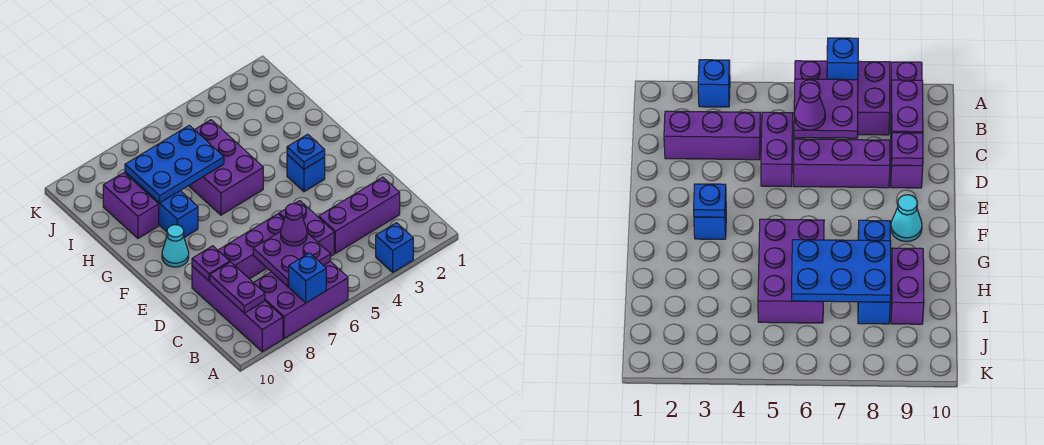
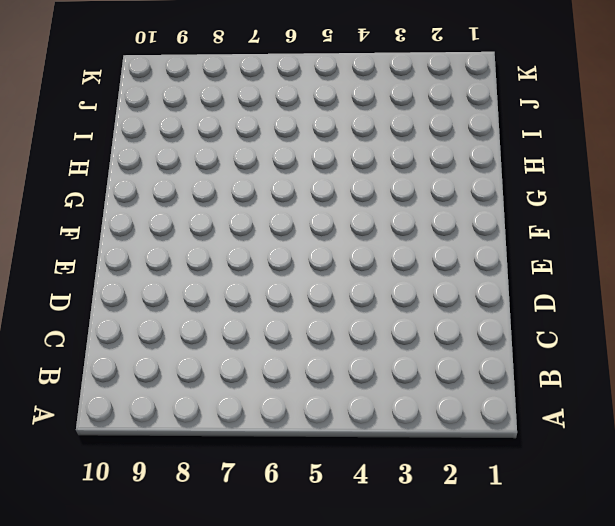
none -> blue brick A3 level 1
none -> purple brick A6:B8 level 1
none -> purple brick A9:D9 level 1

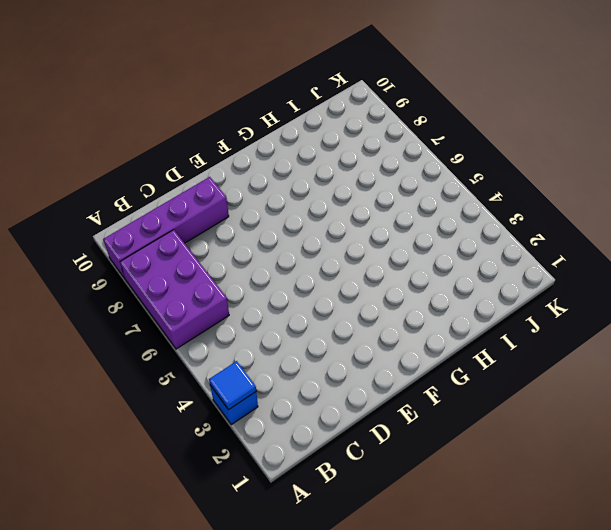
blue tile A3 level 2 -> none
none -> purple brick C2:C4 level 1
none -> purple brick C5:D5 level 1
none -> purple brick D6:D8 level 1

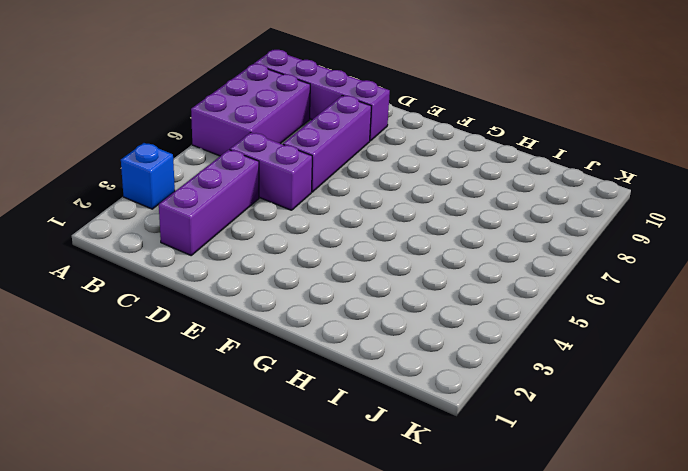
none -> blue brick F3 level 1
none -> cyan cone F9 level 1
none -> purple brick G5:I6 level 1

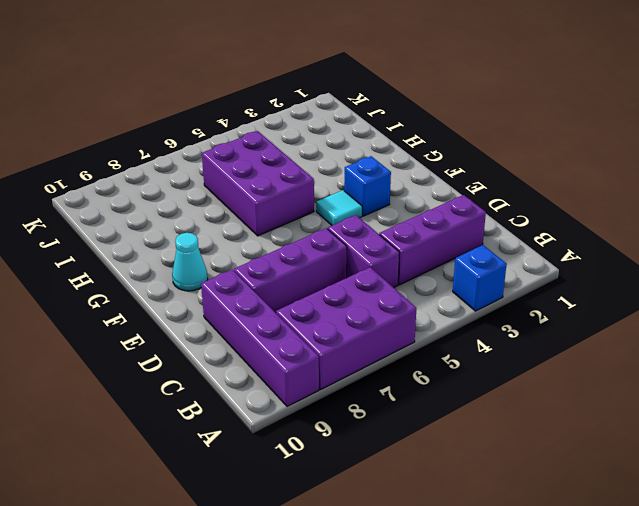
cyan tile F4 level 1 -> none
none -> blue brick G8:I8 level 1
none -> purple brick H9:I9 level 1
none -> blue brick A7 level 2

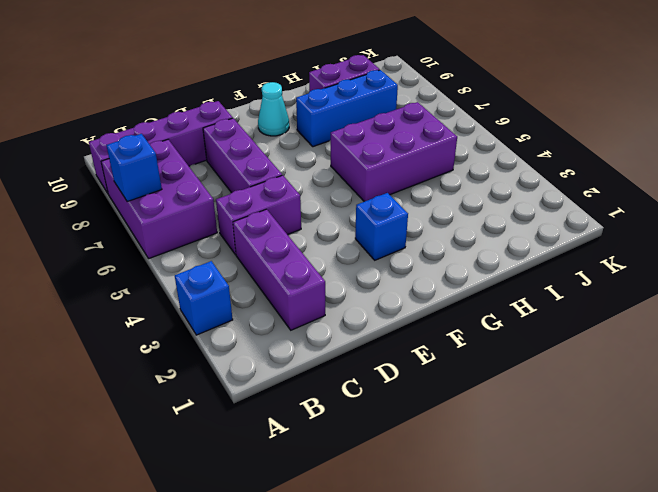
none -> purple plate B6:C7 level 2
none -> purple plate B9:C9 level 2
none -> purple plate D9 level 2

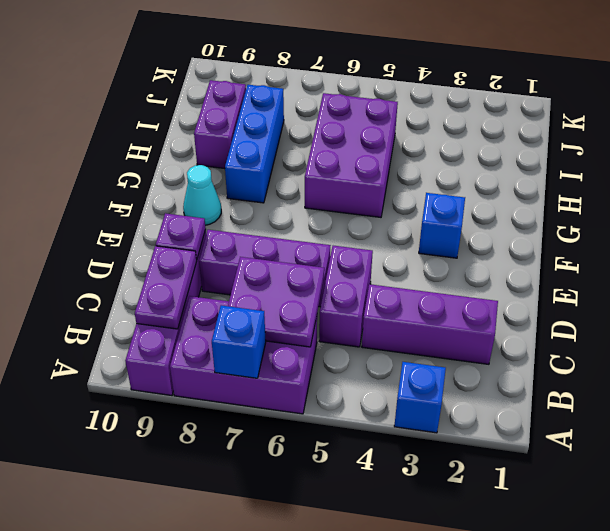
none -> blue plate F3 level 2
none -> blue plate H6:I8 level 2
none -> purple cone C6 level 3

